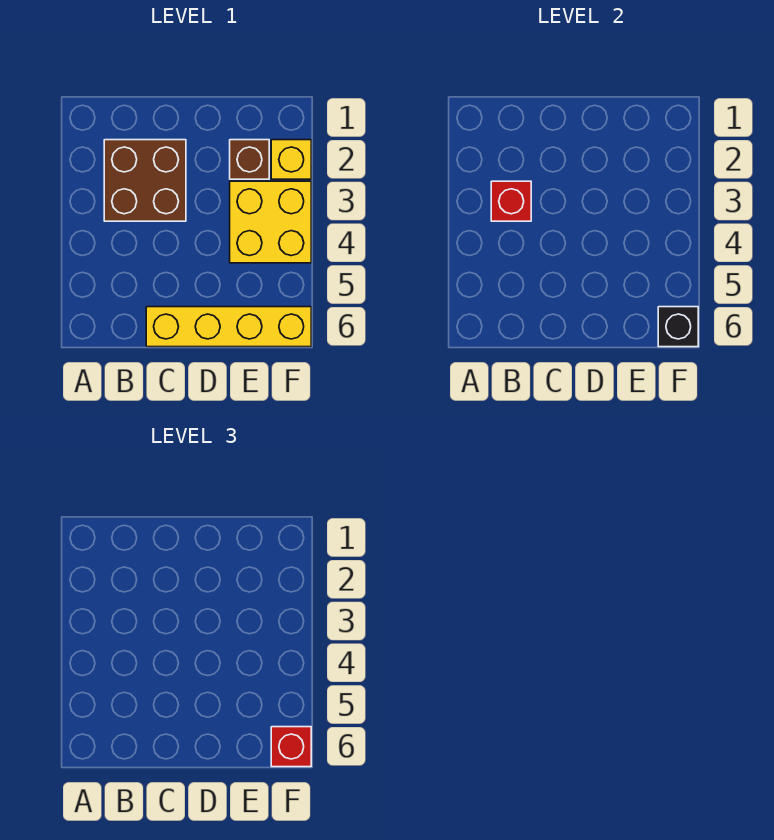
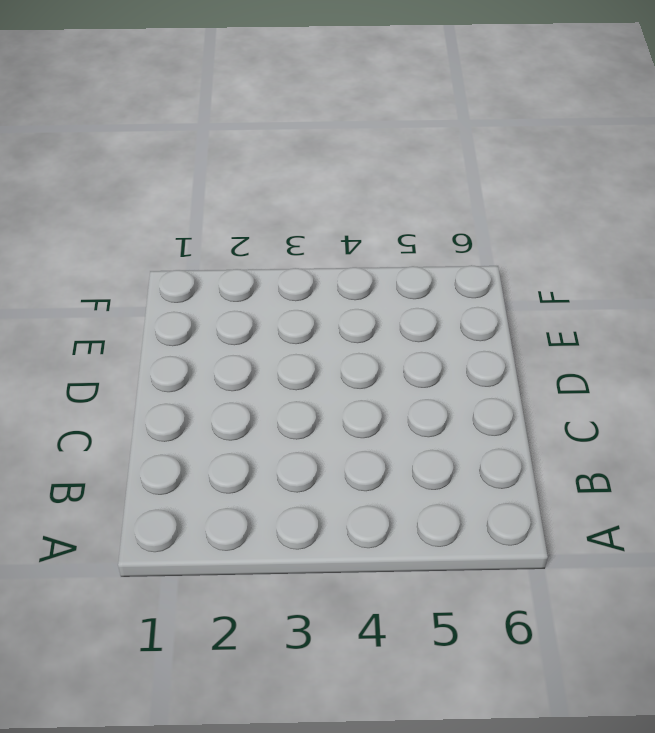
none -> brown brick B2:C3 level 1
none -> yellow brick C6:F6 level 1

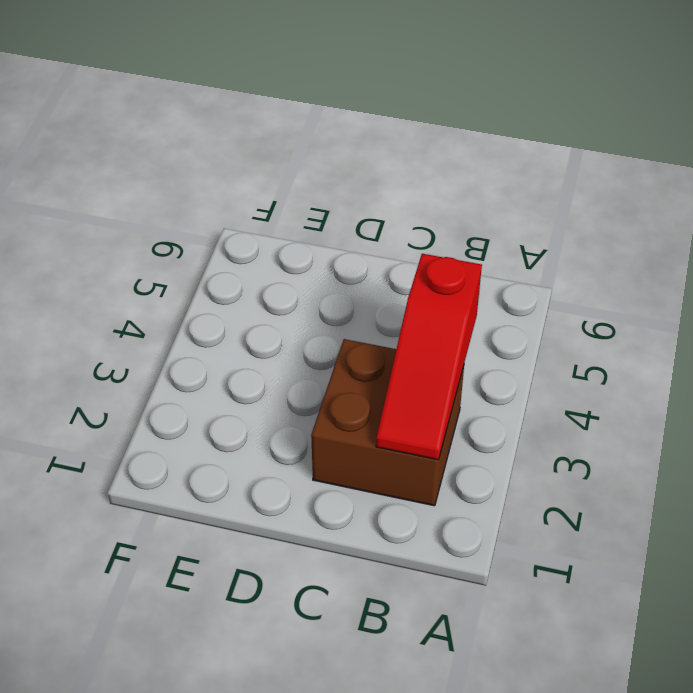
red slope B2:B4 level 2 top 4 -> red brick B3 level 2
none -> yellow brick C6:F6 level 1
none -> brown brick E2 level 1

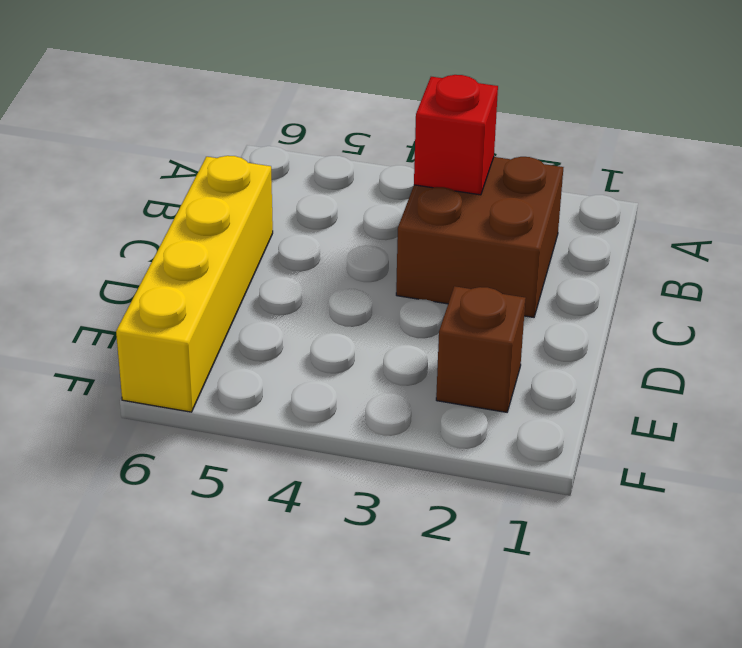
none -> yellow brick E3:F4 level 1
none -> yellow brick F2 level 1

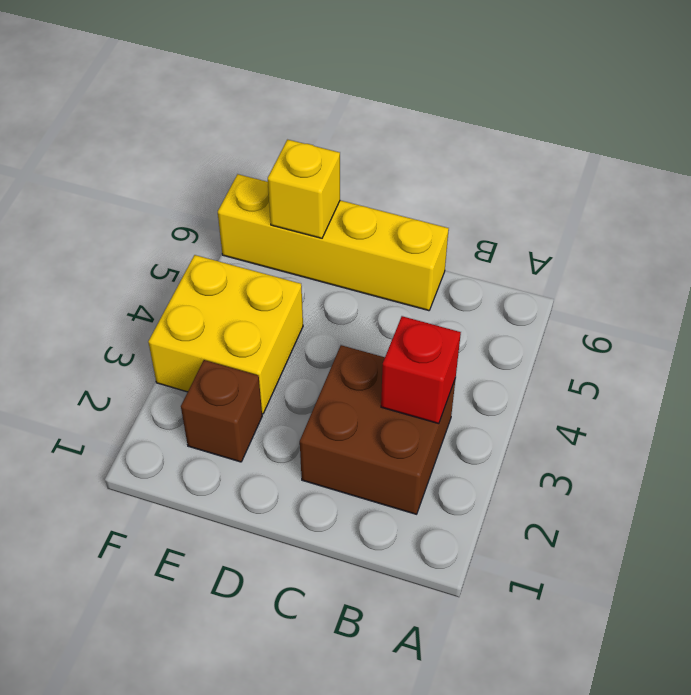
yellow brick E6 level 2 -> yellow brick F2 level 1
none -> black brick F6 level 2
none -> red brick F6 level 3

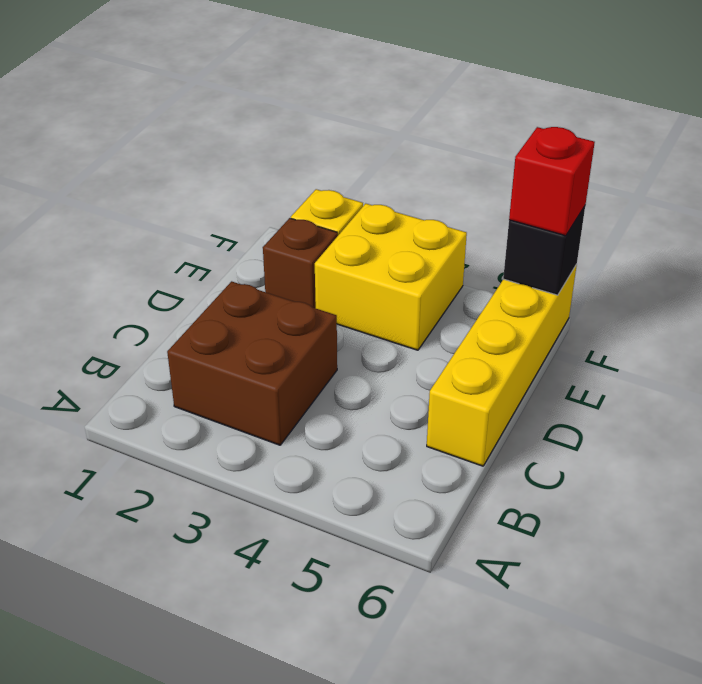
none -> red brick B3 level 2

